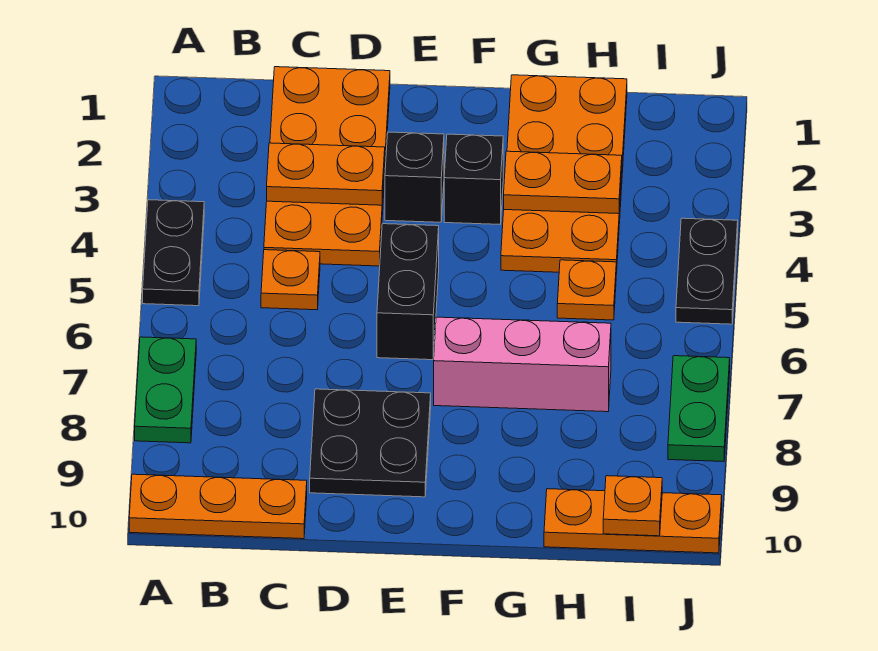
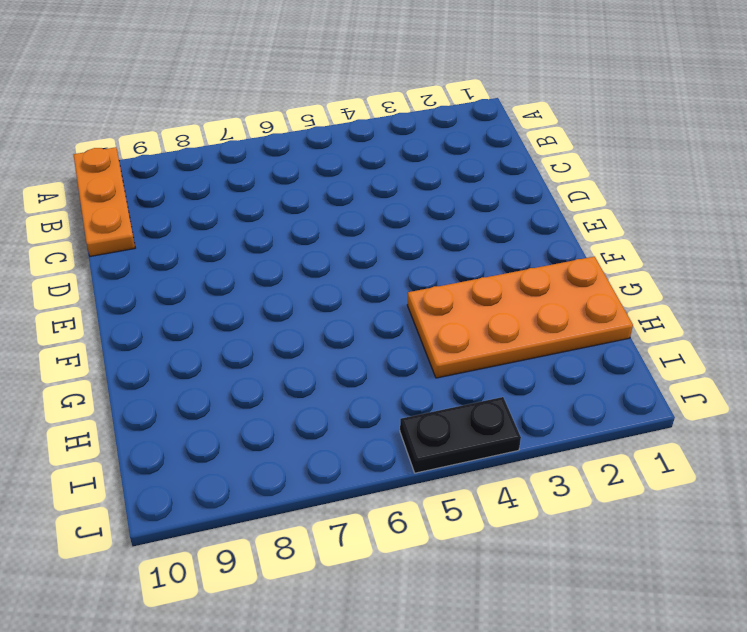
none -> black plate A4:A5 level 1
none -> green plate A7:A8 level 1
none -> orange plate C1:D4 level 1

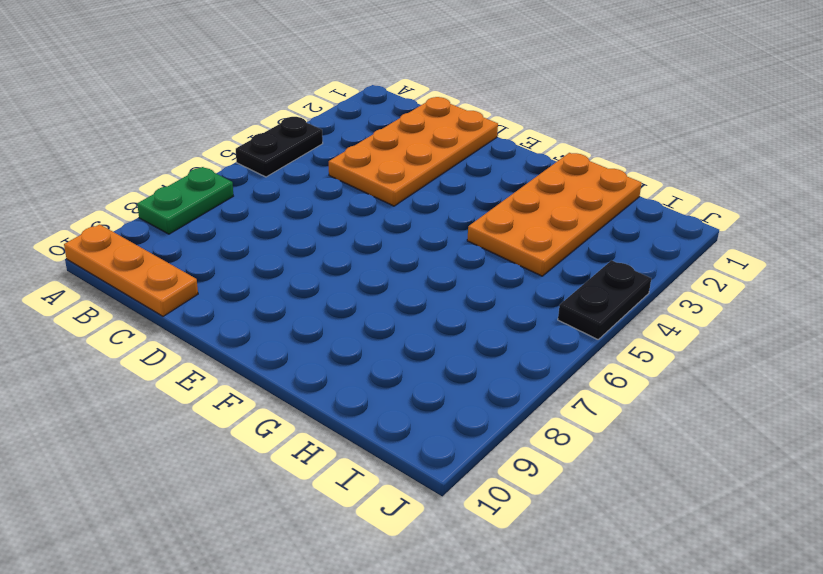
none -> orange plate C5 level 1
none -> black plate D8:E9 level 1
none -> black brick E3 level 1

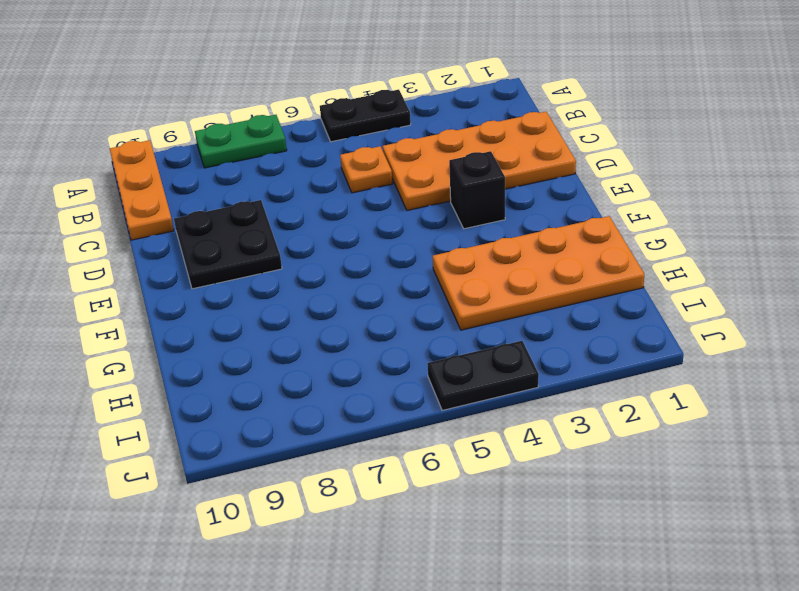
none -> black brick E5:E6 level 1
none -> black brick F3 level 1
none -> pink brick F7:H7 level 1

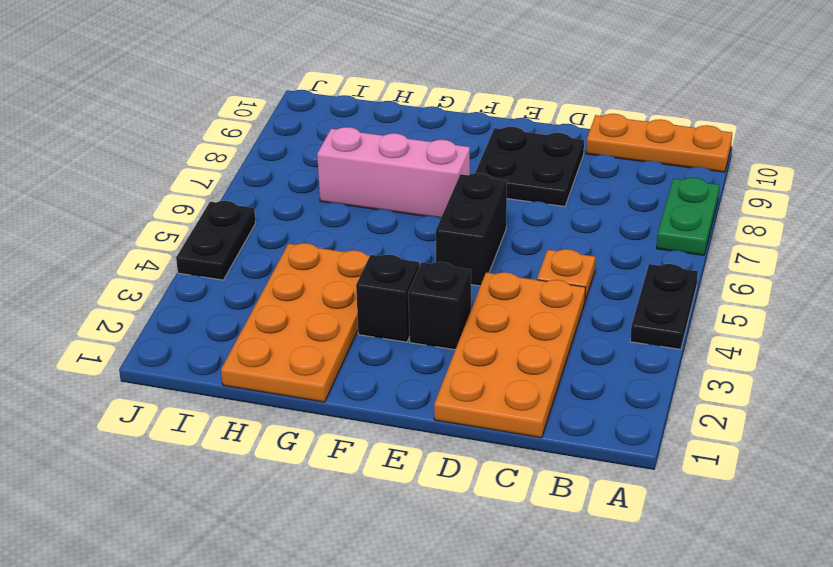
none -> orange plate H5 level 1
none -> orange plate H10:J10 level 1
none -> green plate J7:J8 level 1

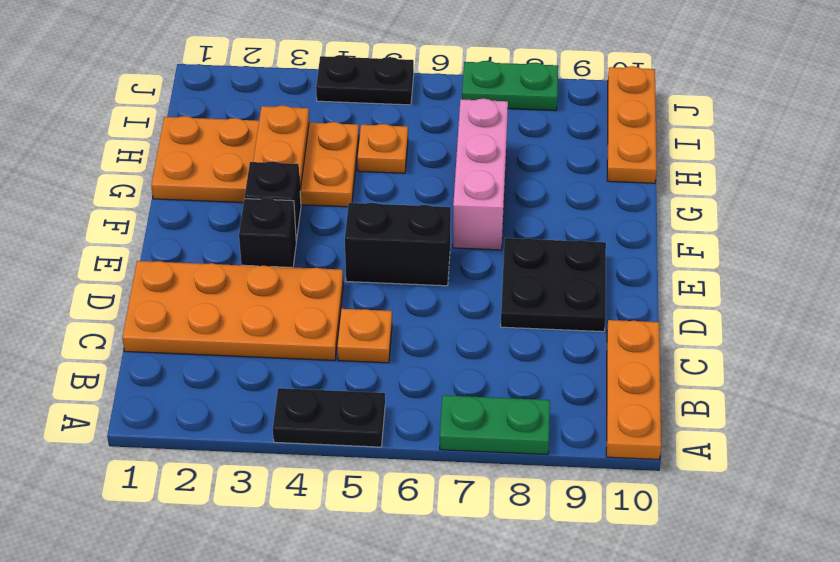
none -> orange plate C3:D3 level 2
none -> orange plate I10 level 2

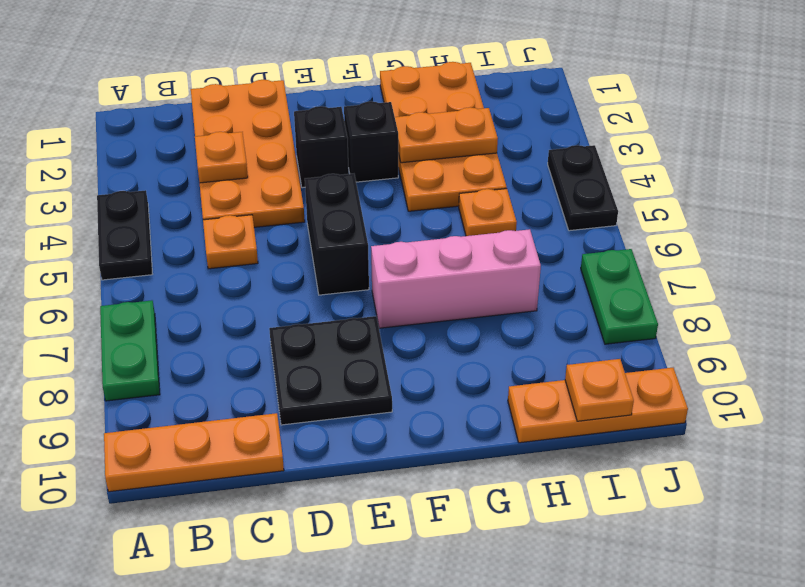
orange plate C3 level 2 -> orange plate C3:D3 level 2

